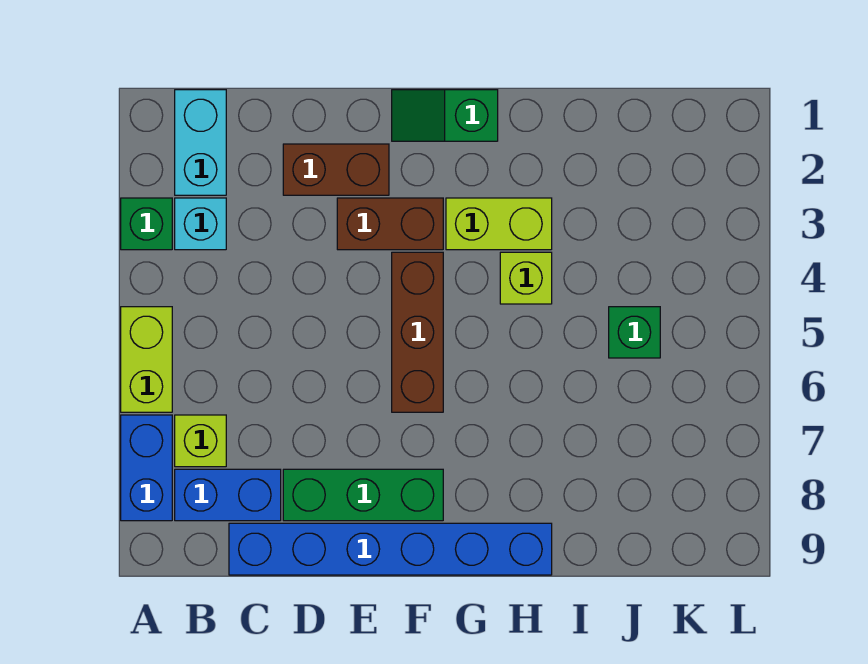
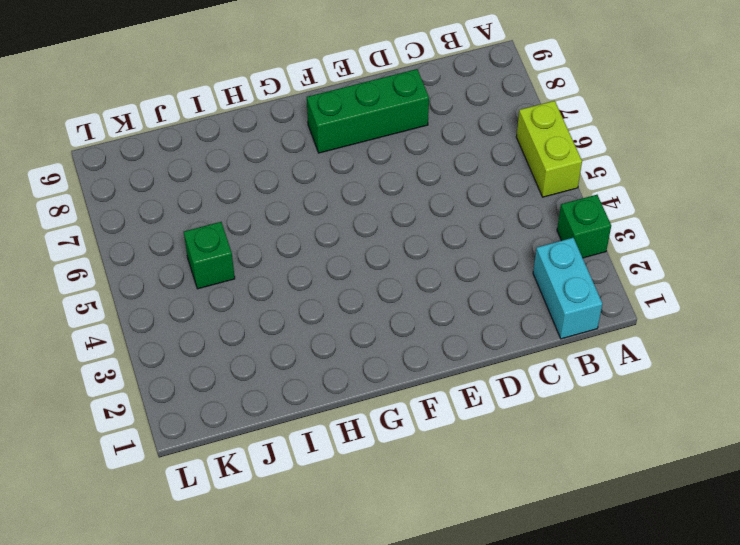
none -> blue brick A7:A8 level 1
none -> cyan brick B3 level 1
none -> lime brick B7 level 1

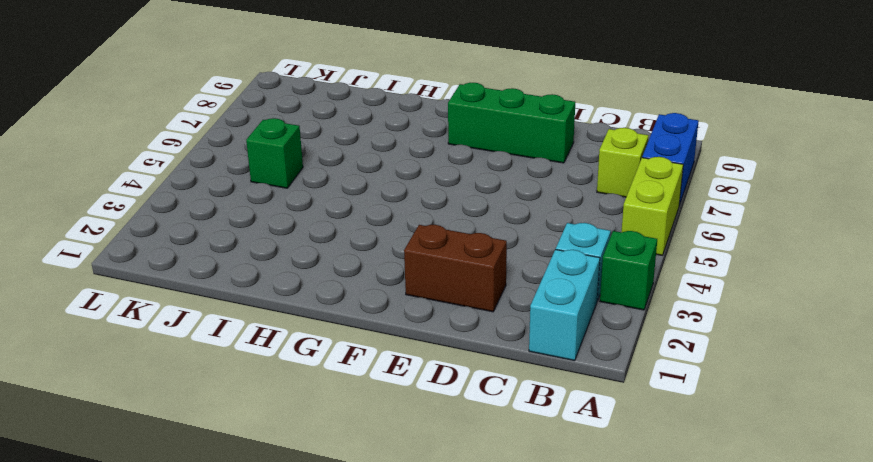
none -> blue brick B8:C8 level 1
none -> blue brick C9:H9 level 1
none -> brown brick E3:F3 level 1

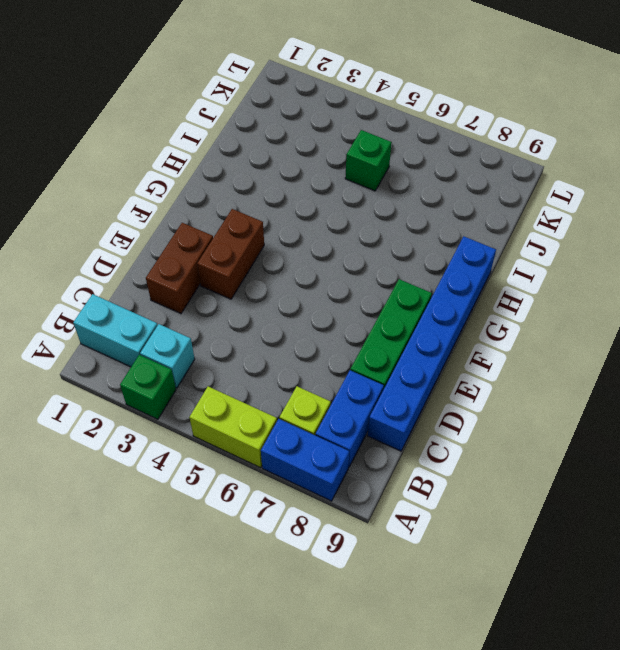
none -> green slope F1:G1 level 1 top G
none -> brown brick F4:F6 level 1
none -> lime brick G3:H3 level 1

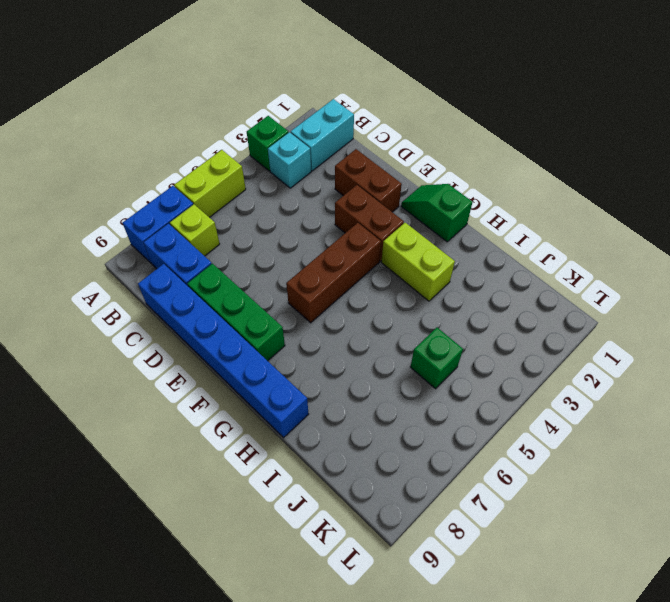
none -> lime brick H4 level 1

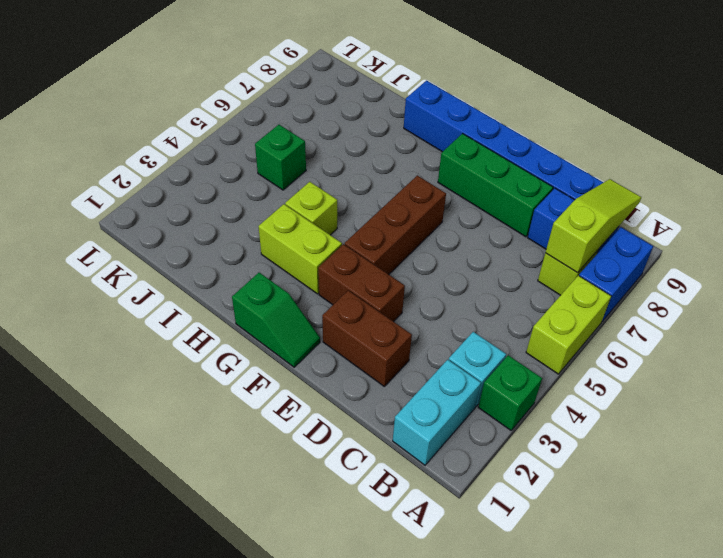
lime slope B7:B9 level 2 top 7 -> none

